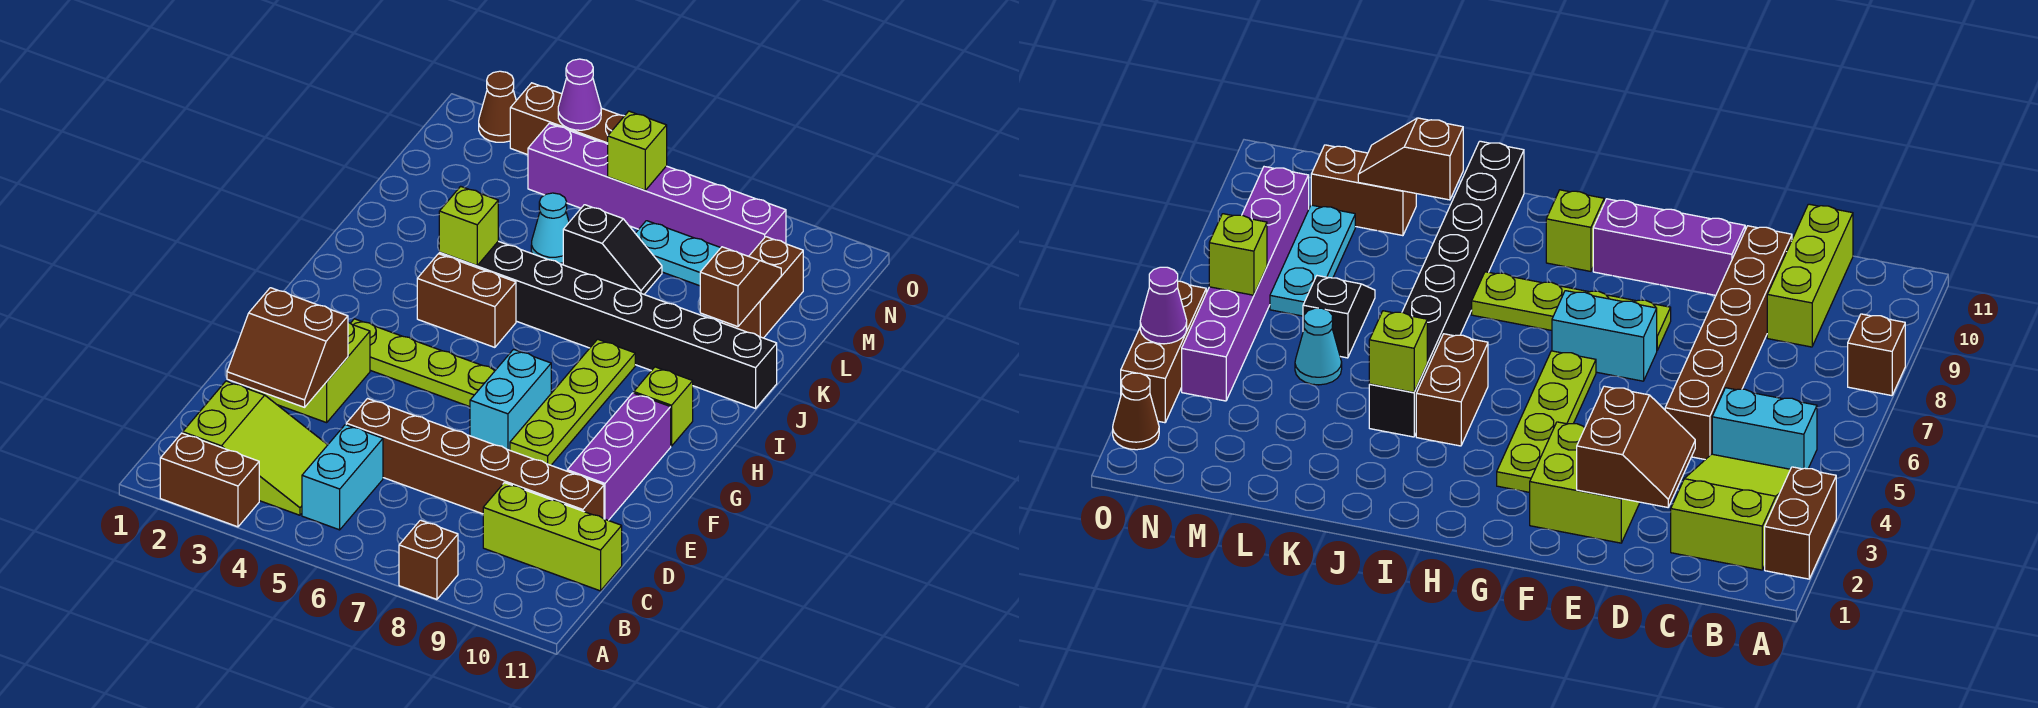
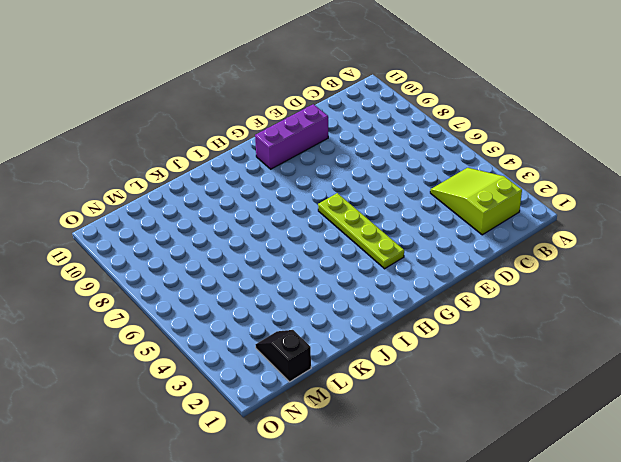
black slope M1:M2 level 1 top 1 -> black slope L6:L7 level 1 top 6
none -> brown brick A2:A3 level 1
none -> brown brick A8 level 1
none -> cyan brick B5:C5 level 1

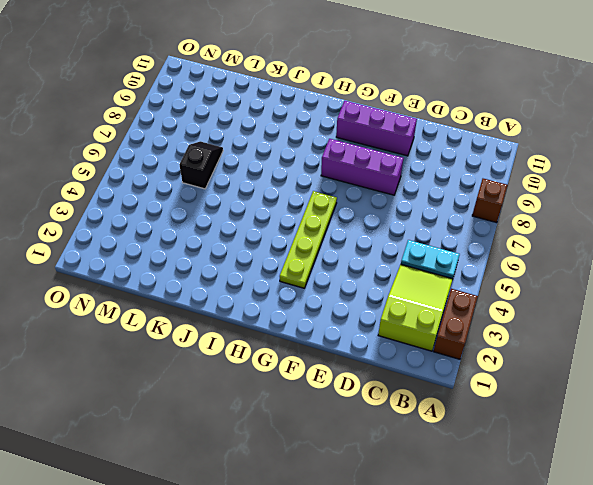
cyan plate B5:C5 level 1 -> cyan brick B5:C5 level 1
purple brick E8:G8 level 1 -> lime plate F8:I8 level 1
none -> lime brick C9:C11 level 1
none -> brown brick D5:D10 level 1
none -> lime brick E2:F3 level 1

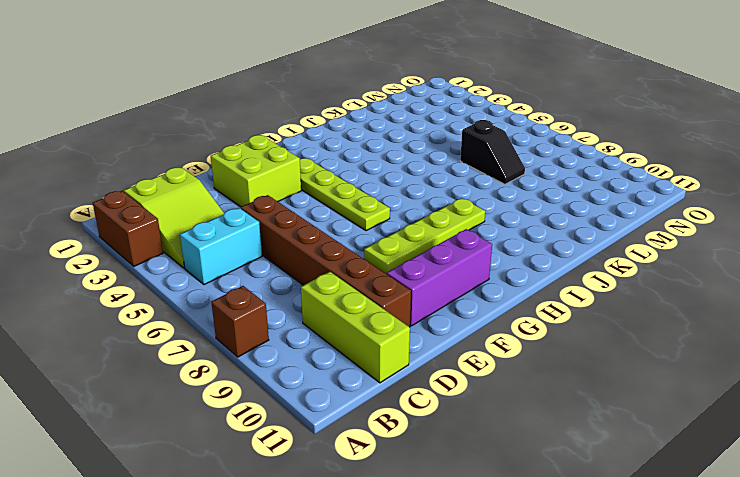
none -> cyan brick F7:G7 level 1
none -> lime brick H10 level 1
none -> brown brick I4:I5 level 1

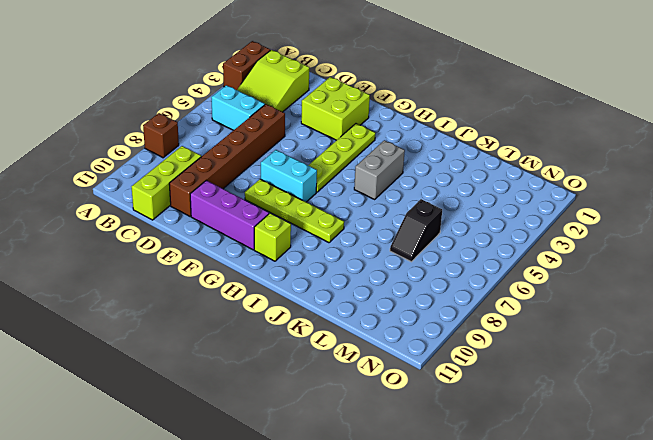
grey brick I4:I5 level 1 -> brown brick I4:I5 level 1
none -> black brick J4:J11 level 1
none -> cyan cone L5 level 1
none -> brown brick L10:M10 level 1

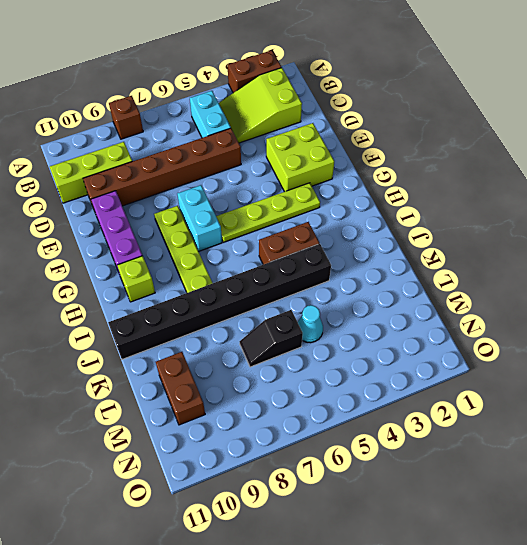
none -> cyan plate M7:M9 level 1
none -> purple brick N4:N9 level 1
none -> brown cone O2 level 1

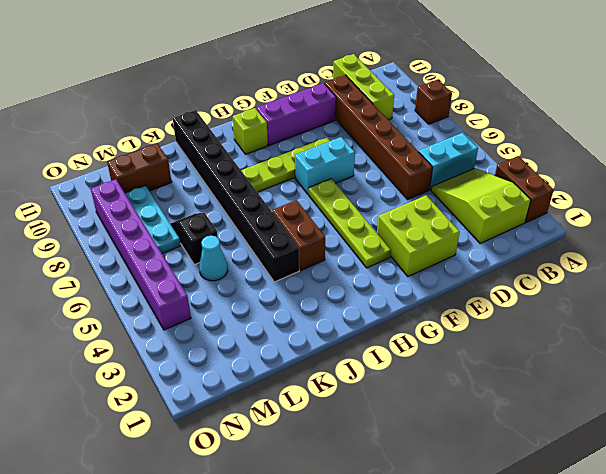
none -> brown cone O2 level 1
none -> brown brick O3:O5 level 1
none -> brown slope D2:E3 level 2 top E

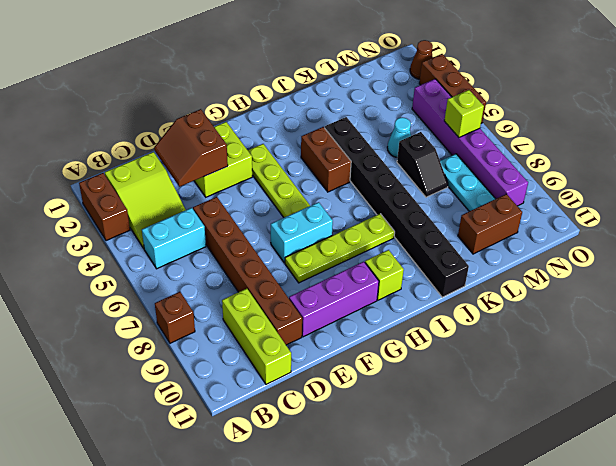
none -> lime brick J4 level 2
none -> brown slope K10:L10 level 2 top K
none -> purple cone O4 level 2

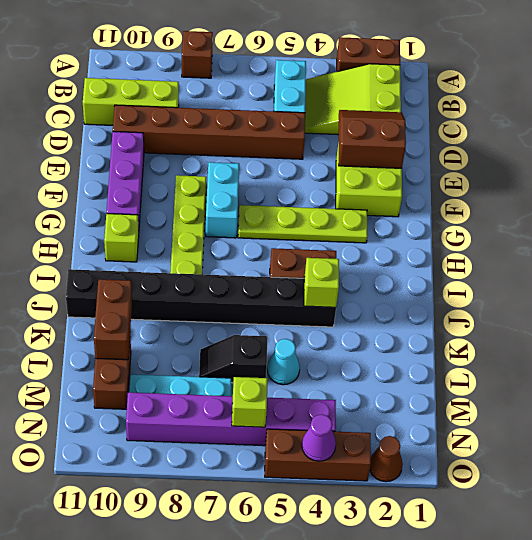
brown brick K10:L10 level 2 -> brown slope K10:L10 level 2 top K

